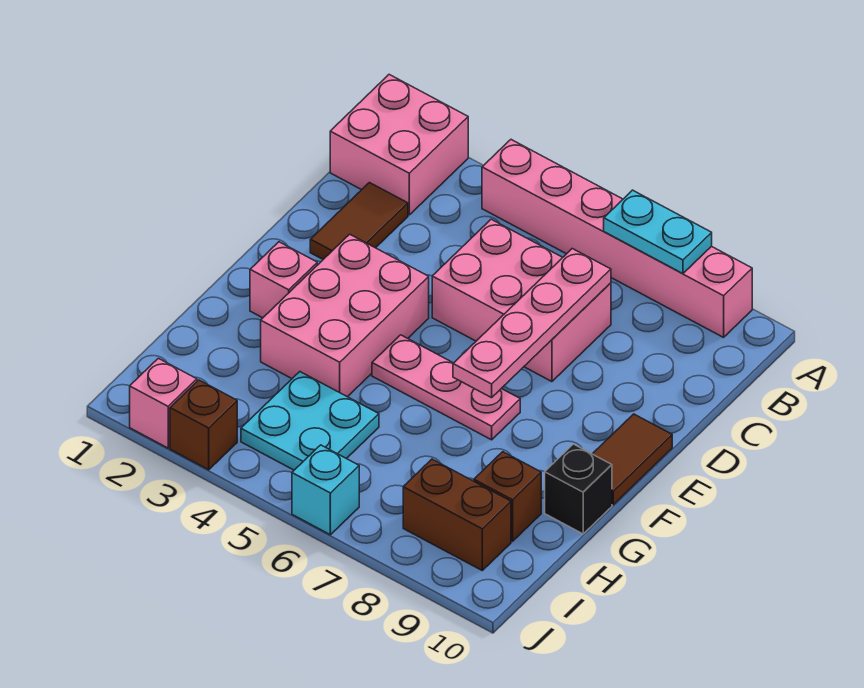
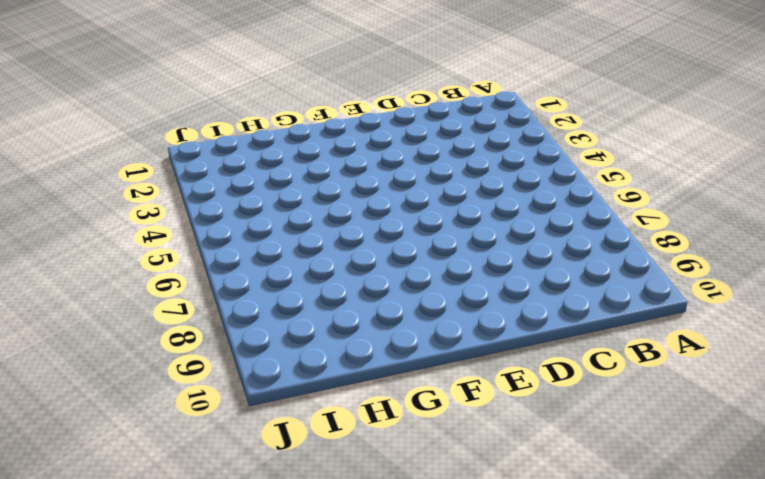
none -> pink brick A1:B2 level 1
none -> pink brick A4:A9 level 1
none -> brown tile C2:D2 level 1

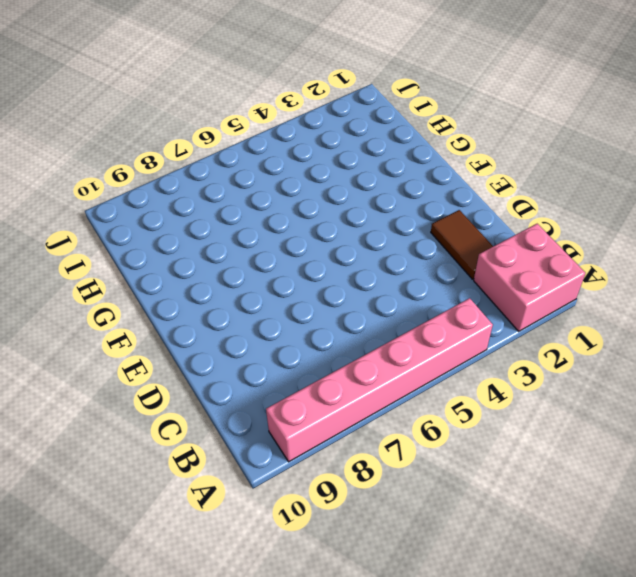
none -> pink brick C5:D7 level 1
none -> pink brick E3:G4 level 1
none -> brown tile E10:F10 level 1

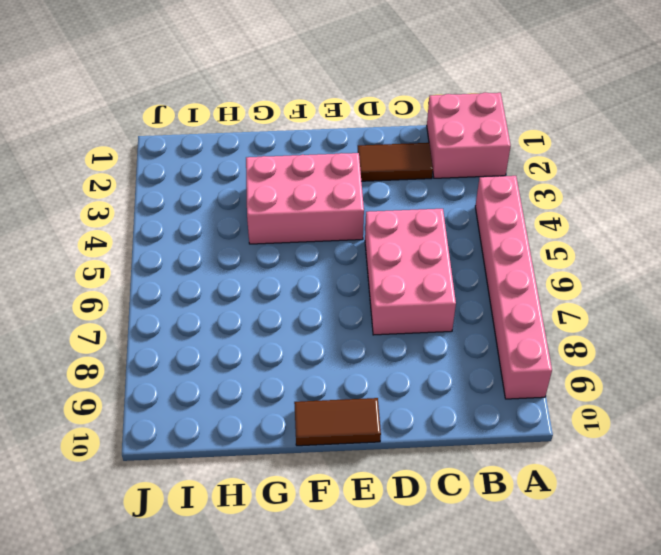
none -> pink brick F2 level 1
none -> pink plate F5:F7 level 1
none -> black brick G10 level 1

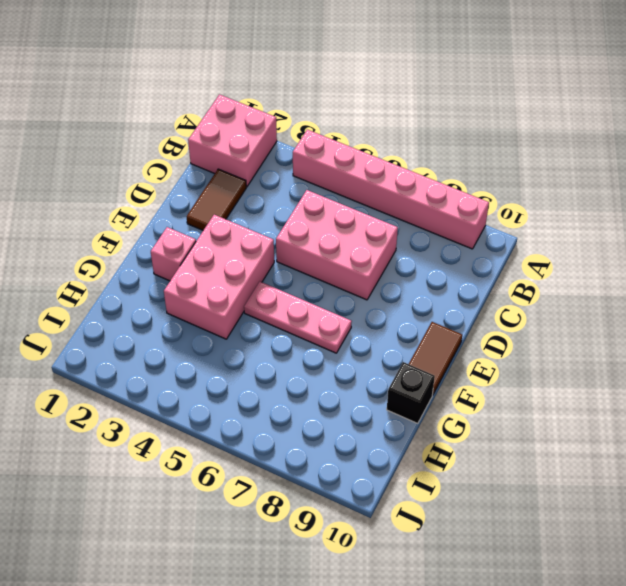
none -> cyan plate H4:I5 level 1
none -> brown brick H9 level 1
none -> brown brick I8:I9 level 1

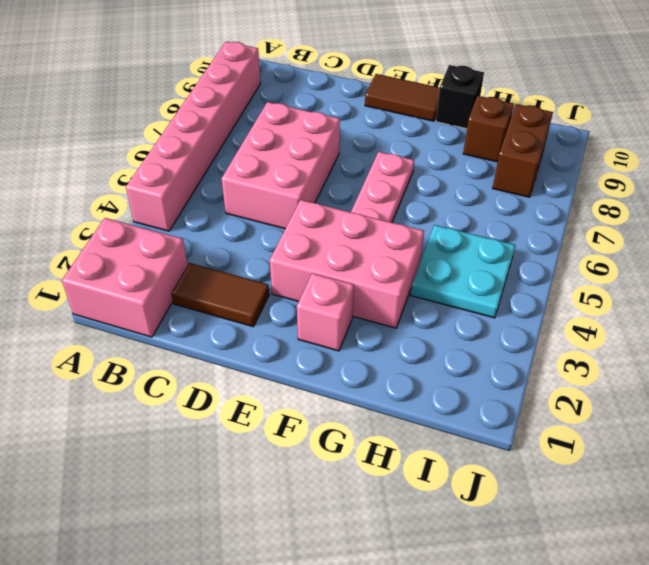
none -> pink brick J2 level 1
none -> brown brick J3 level 1
none -> cyan brick J6 level 1

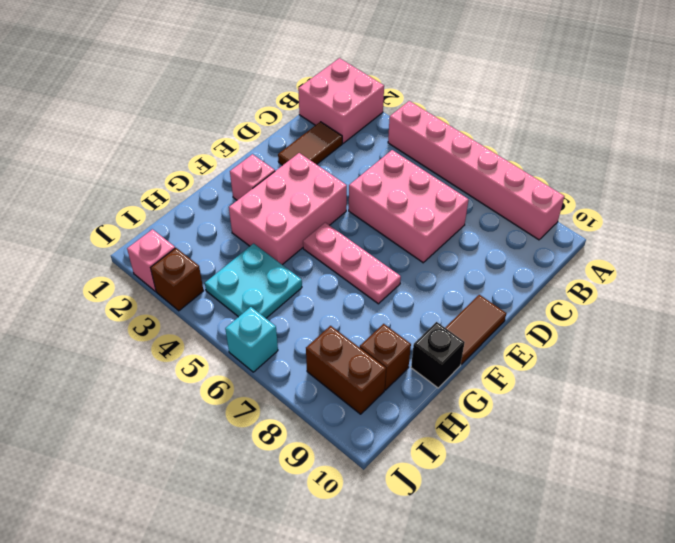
none -> cyan plate A7:A8 level 2
none -> pink plate C7:F7 level 2

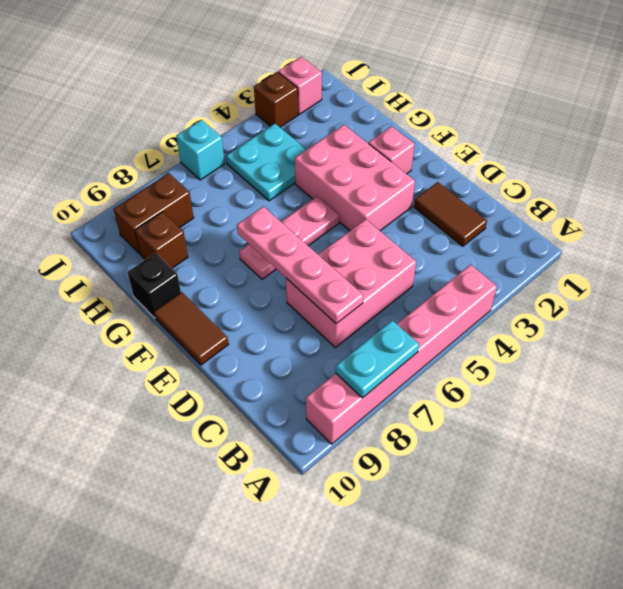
none -> pink brick A1:B2 level 1

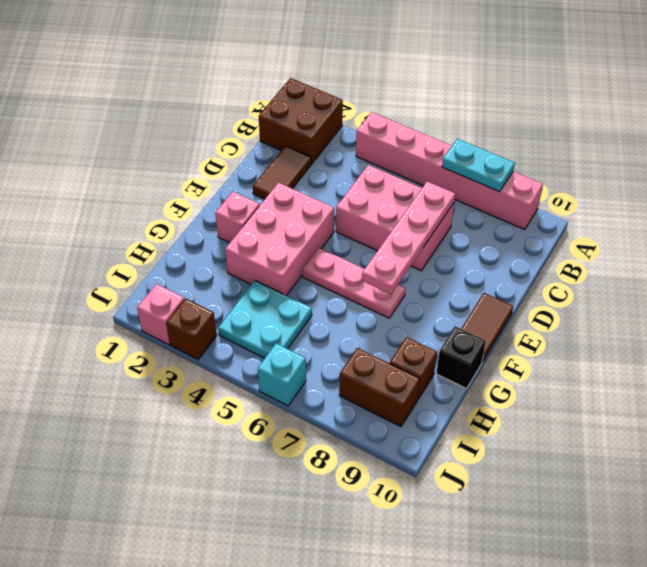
brown brick A1:B2 level 1 -> pink brick A1:B2 level 1

